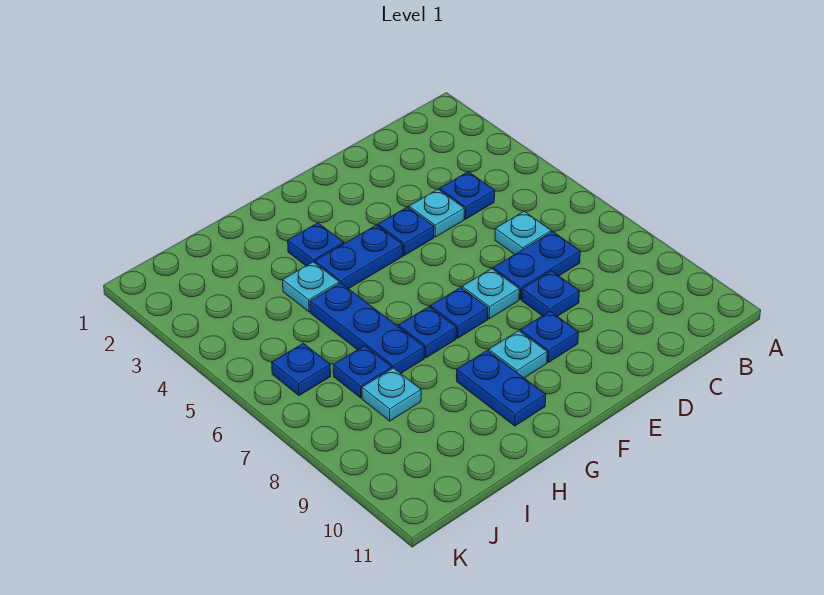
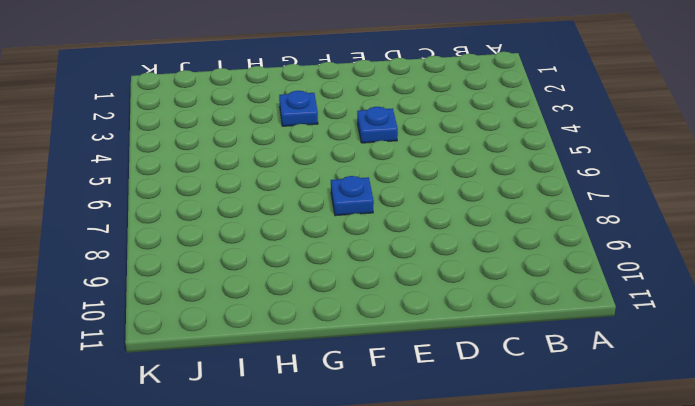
none -> blue plate C4 level 1
none -> cyan plate C6 level 1
none -> blue plate C7:D7 level 1

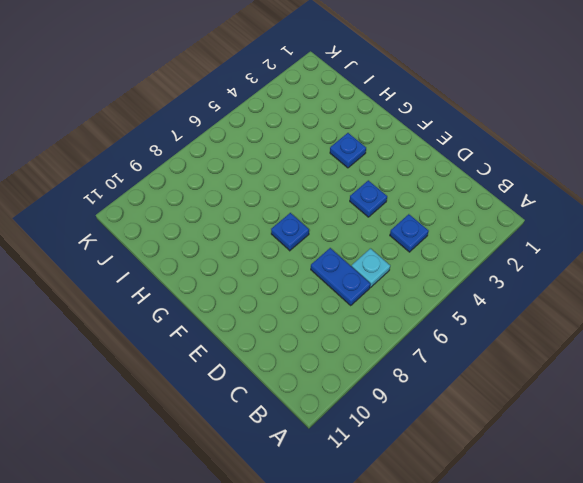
none -> cyan plate D4 level 1
none -> blue plate D8 level 1
none -> cyan plate E7 level 1

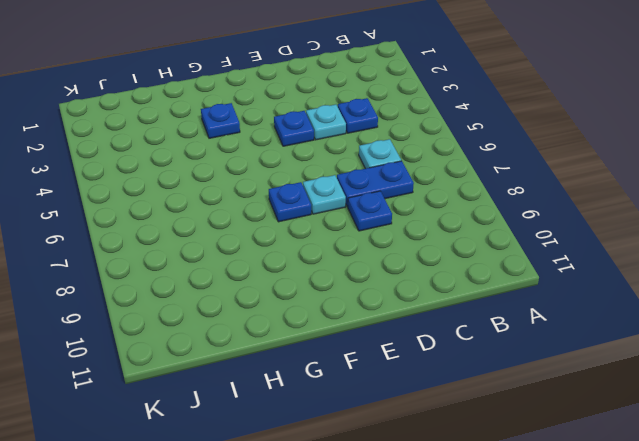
none -> blue plate E9 level 1
none -> blue plate F4:G4 level 1
none -> cyan plate F9 level 1

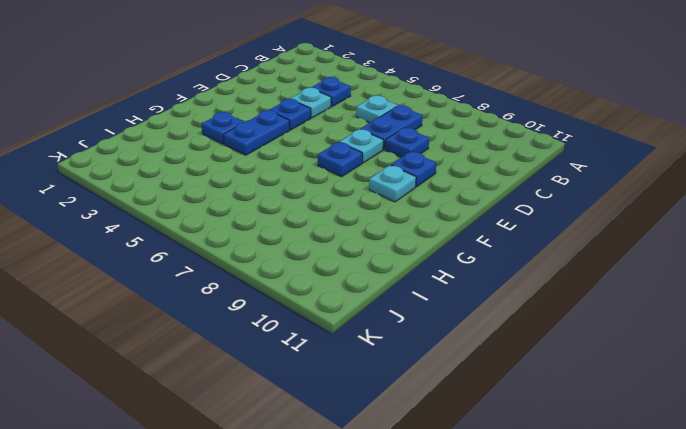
none -> blue plate G7 level 1
none -> blue plate G9:G10 level 1
none -> cyan plate H4 level 1

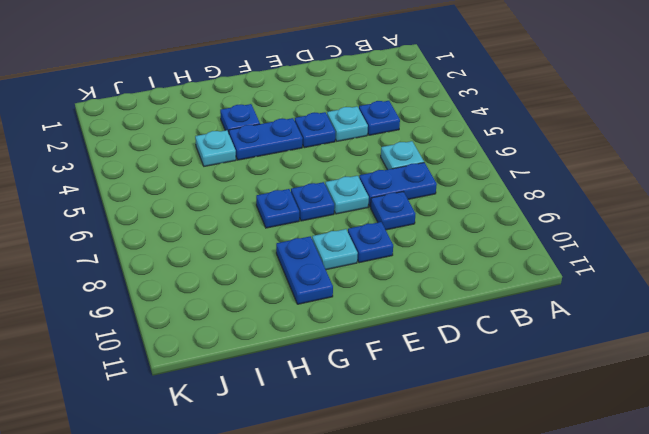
none -> blue plate H5:H7 level 1
none -> blue plate I7 level 1
none -> cyan plate I8 level 1

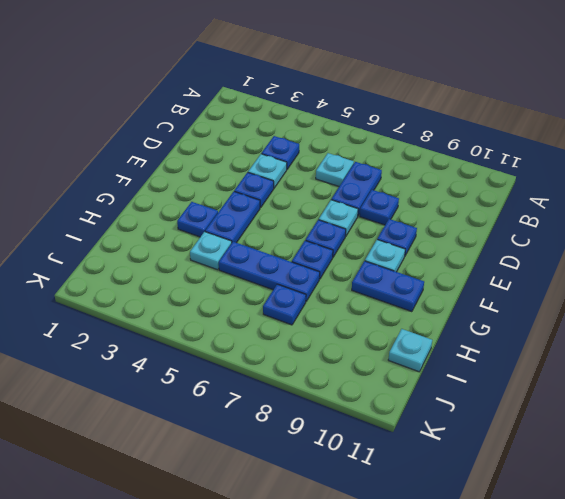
cyan plate I11 level 1 -> cyan plate I8 level 1
none -> blue plate J6 level 1

